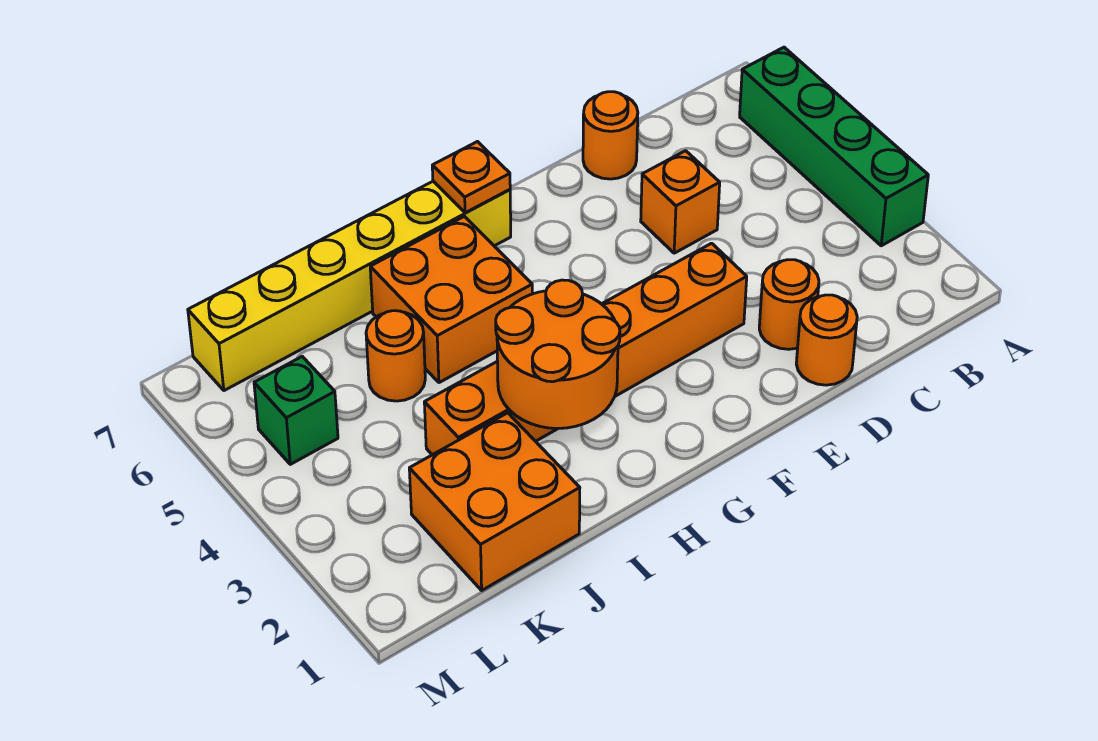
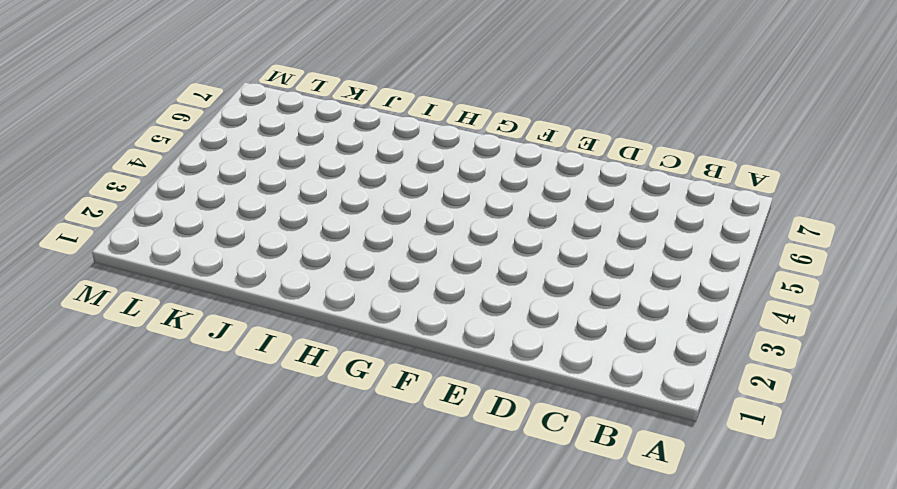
none -> green brick A3:A6 level 1
none -> orange round brick D1 level 1
none -> orange round brick D2 level 1

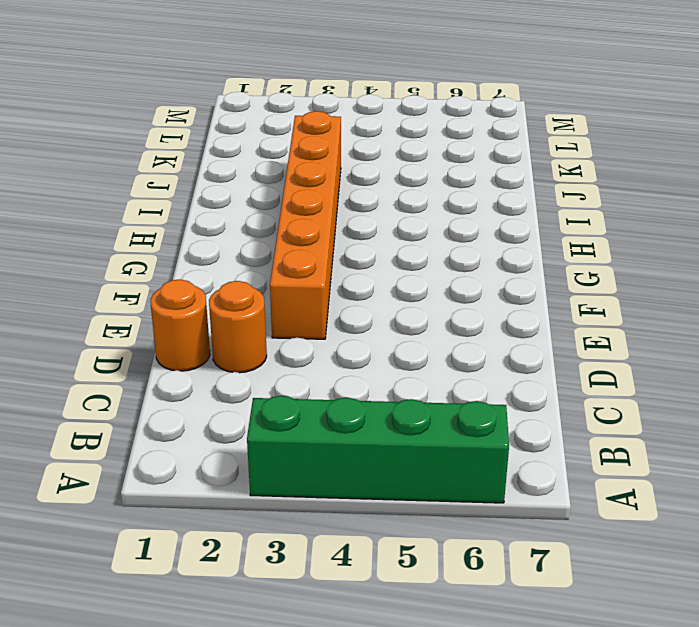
none -> orange brick D5 level 1
none -> orange round brick D7 level 1
none -> yellow brick G7:L7 level 1

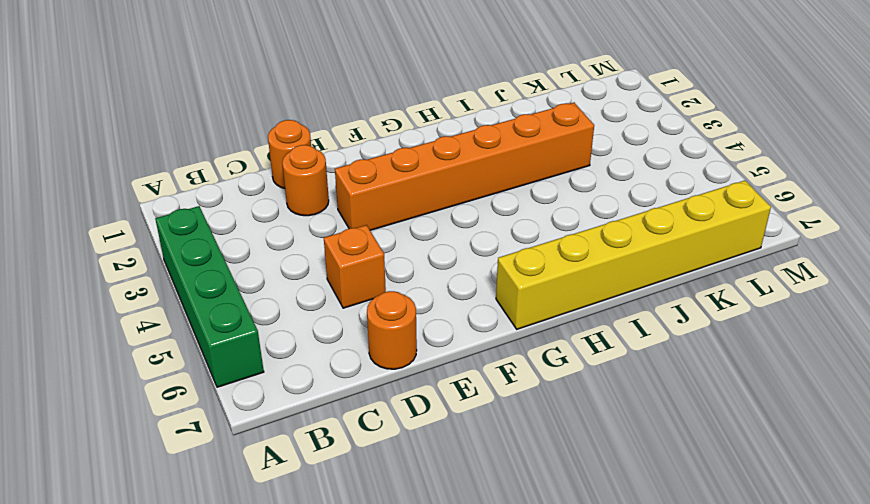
none -> orange brick H5:I6 level 1
none -> orange brick J1:K2 level 1
none -> orange round brick J5 level 1

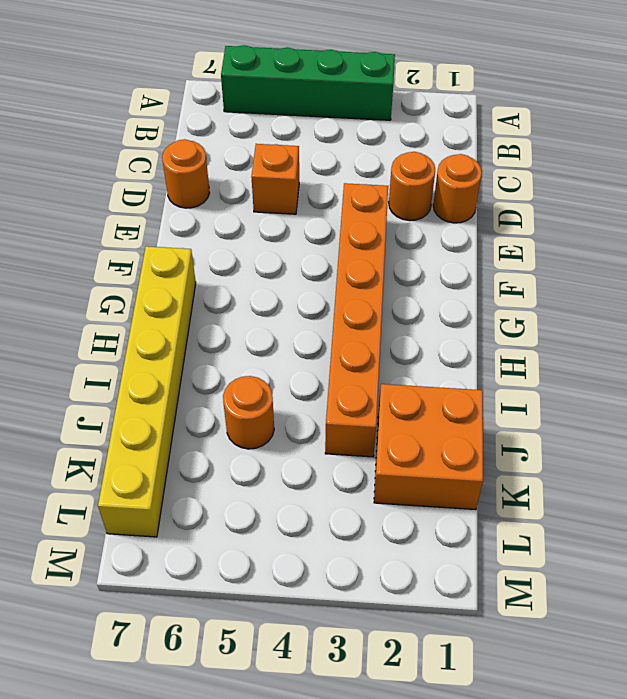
none -> orange brick H5:I6 level 1
none -> green brick L5 level 1
none -> orange plate G7 level 2

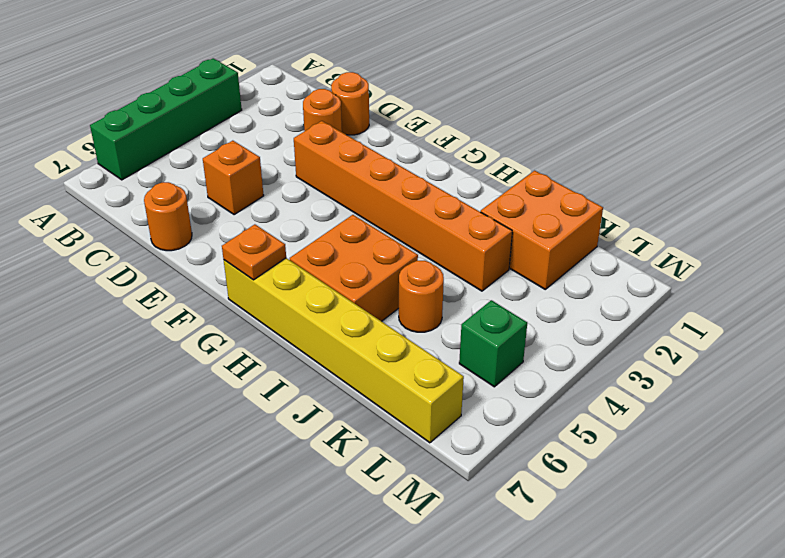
none -> orange round brick H2:I3 level 2

